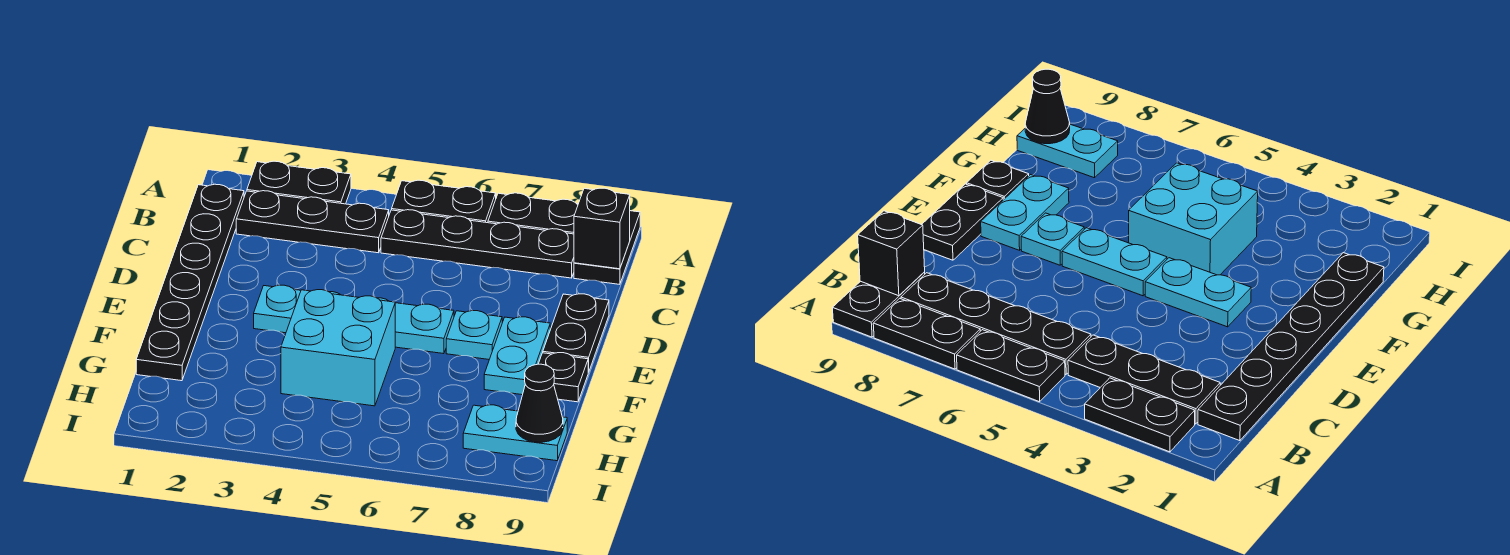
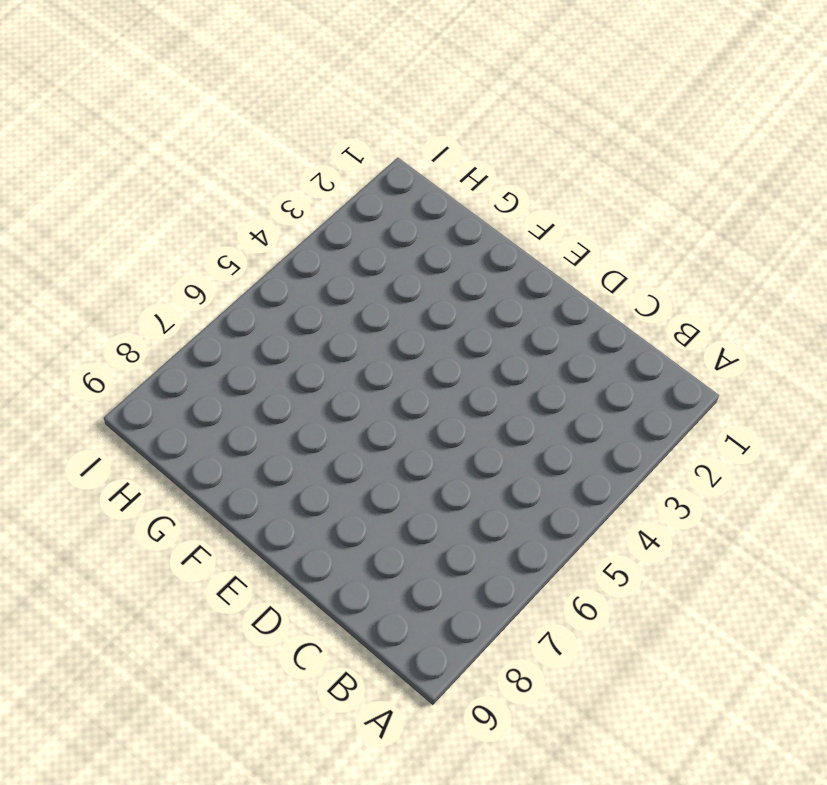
none -> black plate A2:A3 level 1
none -> black plate A5:A6 level 1
none -> black plate A7:A8 level 1

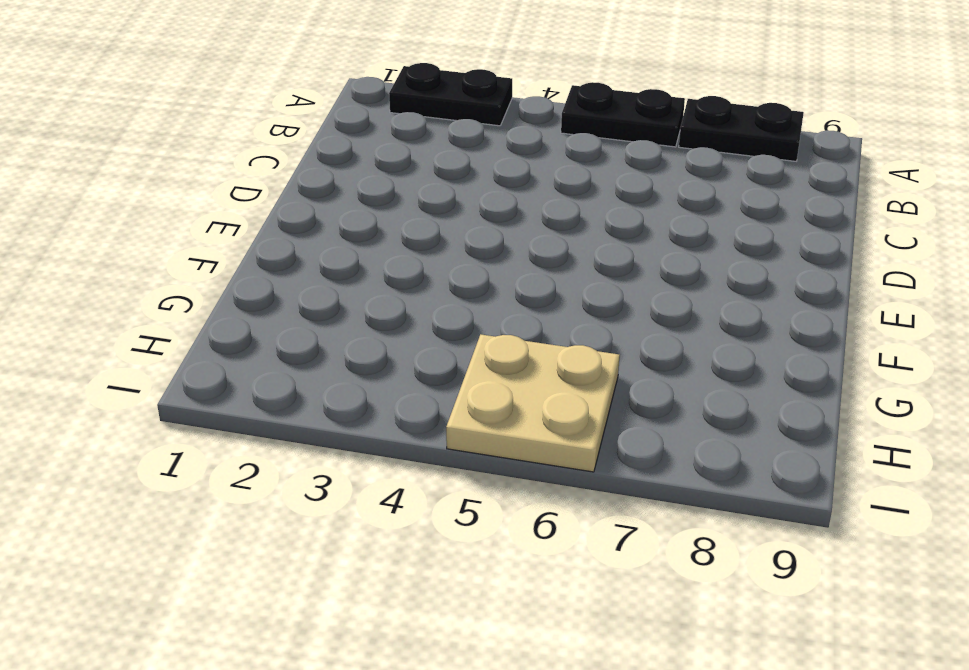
tan plate H5:I6 level 1 -> none
none -> black plate A9:B9 level 1
none -> black plate B1:G1 level 1
none -> black plate B2:B4 level 1

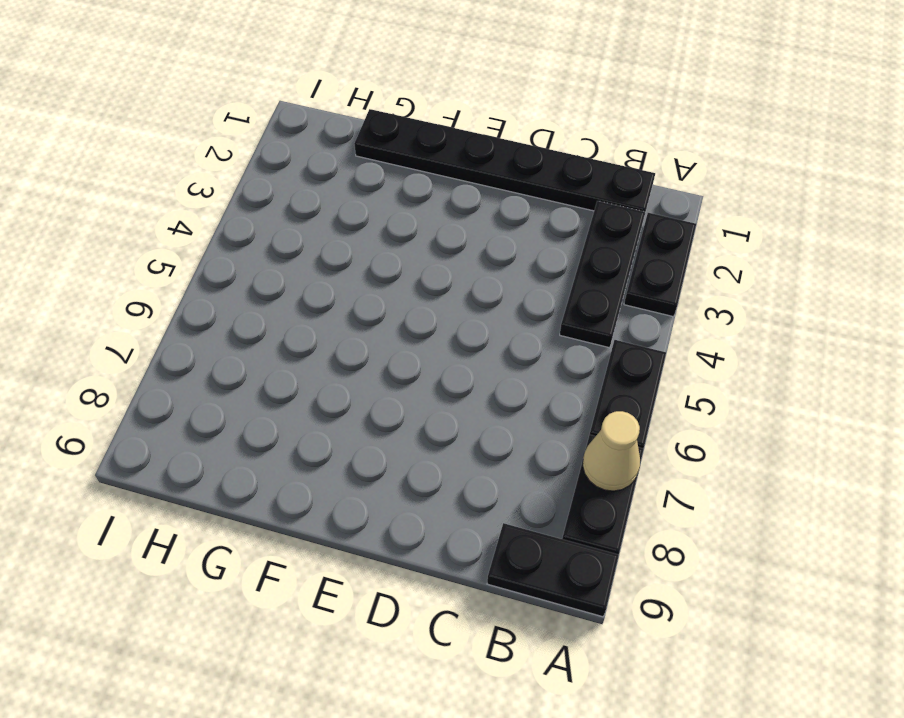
tan cone A7 level 2 -> none
none -> black plate B5:B8 level 1
none -> black plate D9:E9 level 1
none -> cyan plate E3:E4 level 1

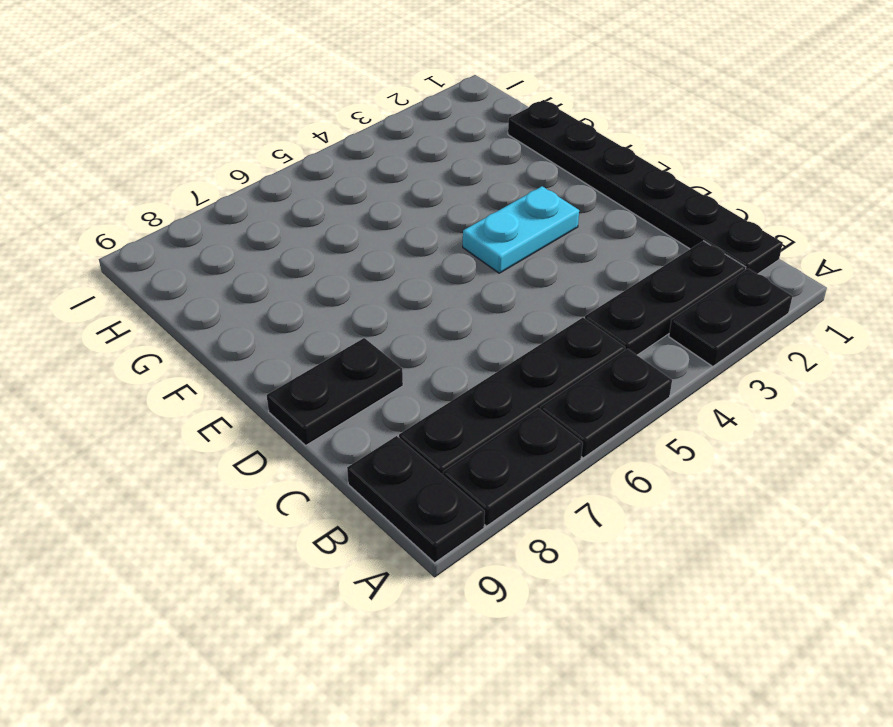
black plate D8:D9 level 1 -> black plate D9:E9 level 1
none -> cyan plate E5:E6 level 1
none -> cyan plate E7 level 1
none -> cyan plate E8:F8 level 1

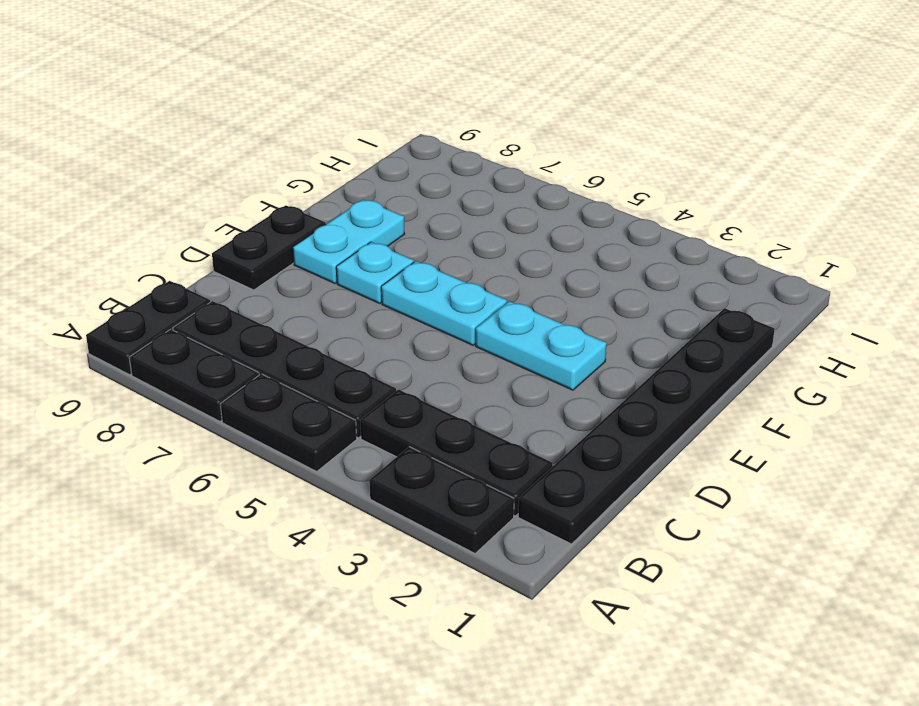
none -> cyan brick F4:G5 level 1
none -> black plate F9 level 1
none -> cyan plate H8:H9 level 1

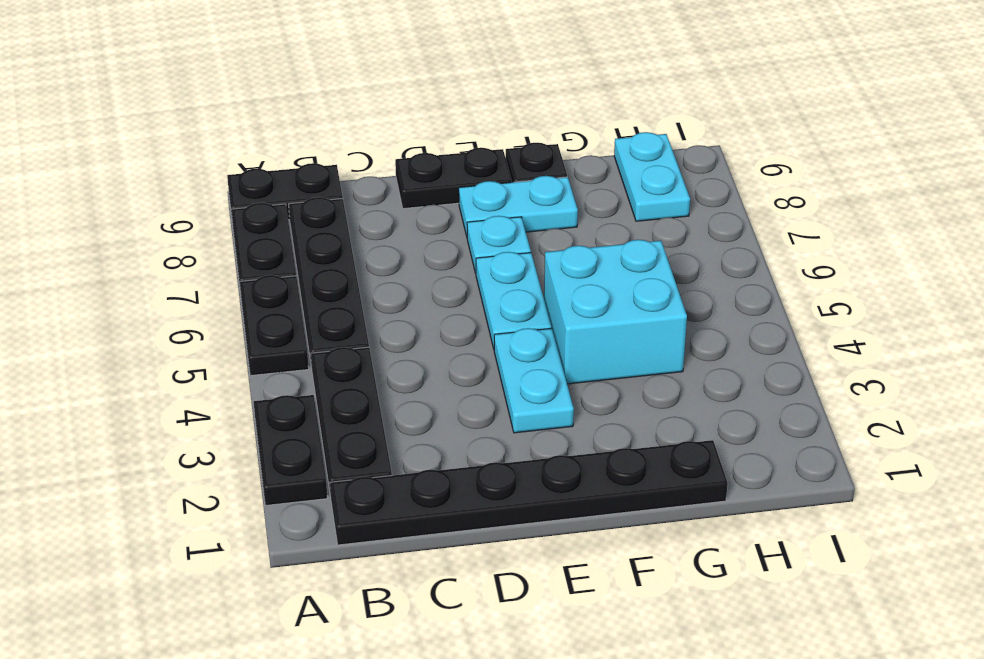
none -> black brick B9 level 2
none -> black cone H9 level 2

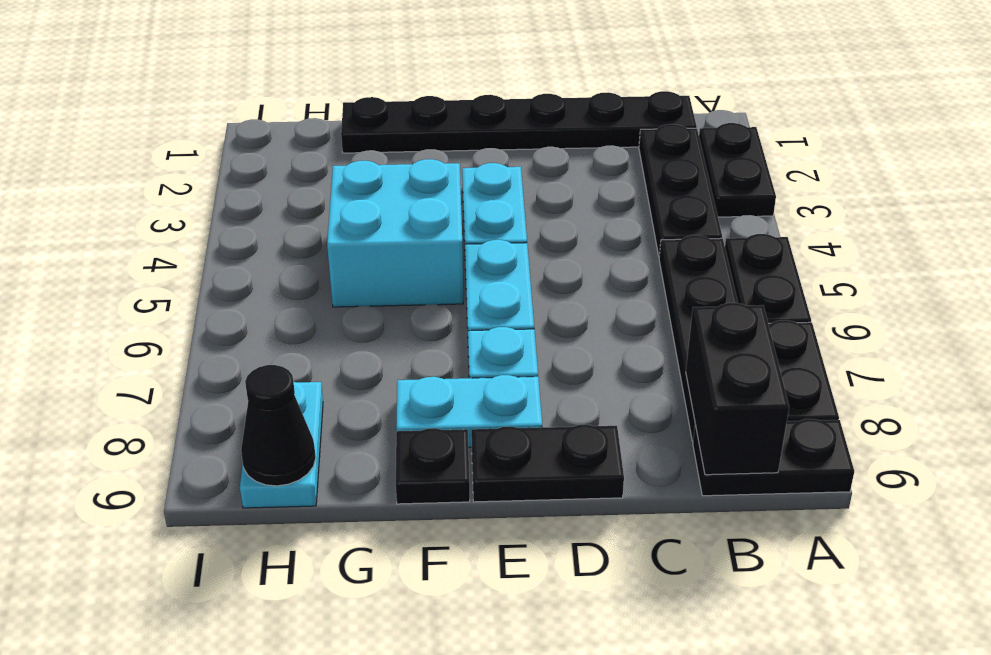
black brick B8:B9 level 2 -> black brick B9 level 2

